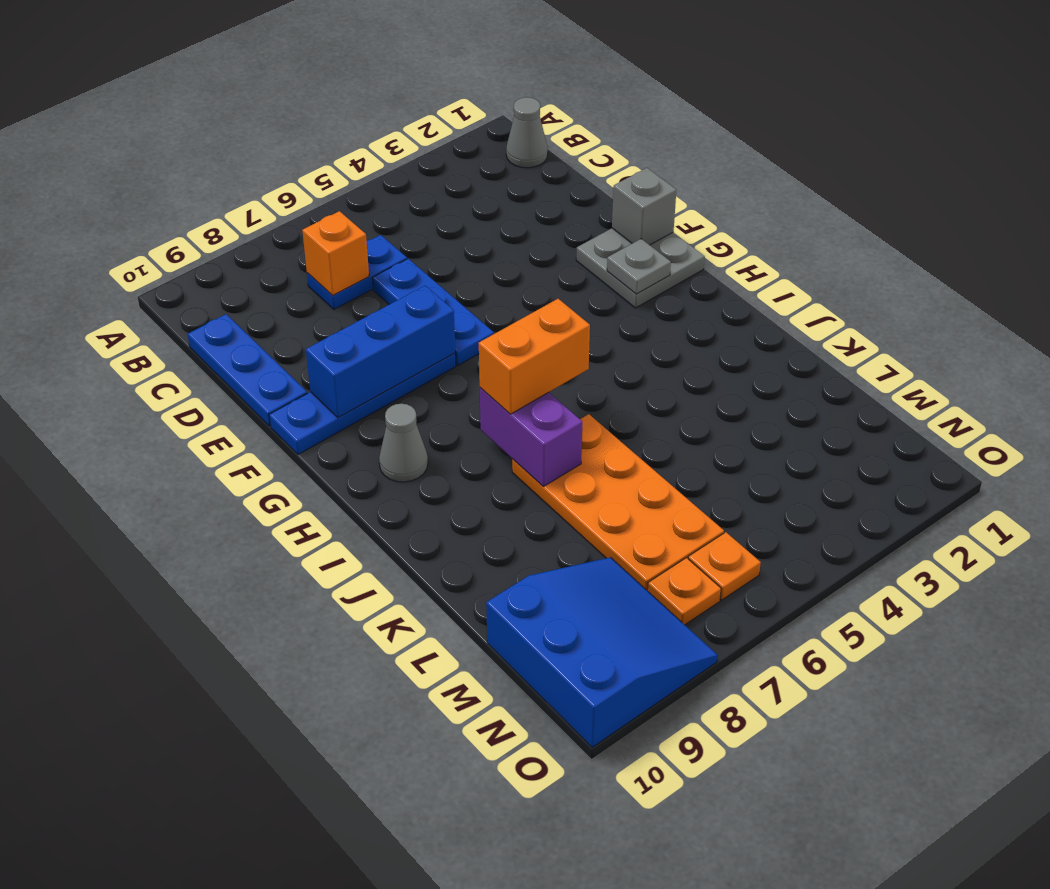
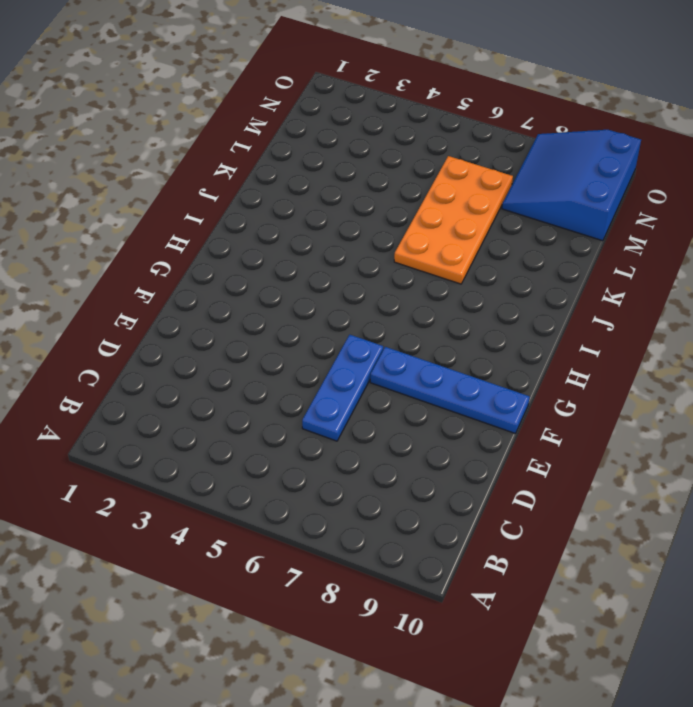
none -> grey cone B1 level 1
none -> blue plate C6:C7 level 1
none -> blue plate C10:E10 level 1

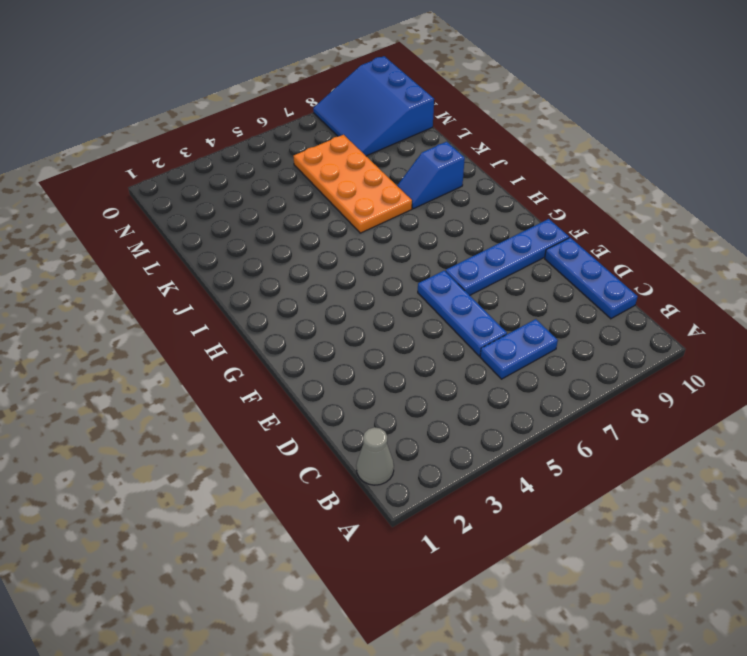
blue slope J8:J9 level 1 top 9 -> none
none -> grey plate F1:G2 level 1
none -> grey cone H9 level 1
none -> orange plate N6 level 1

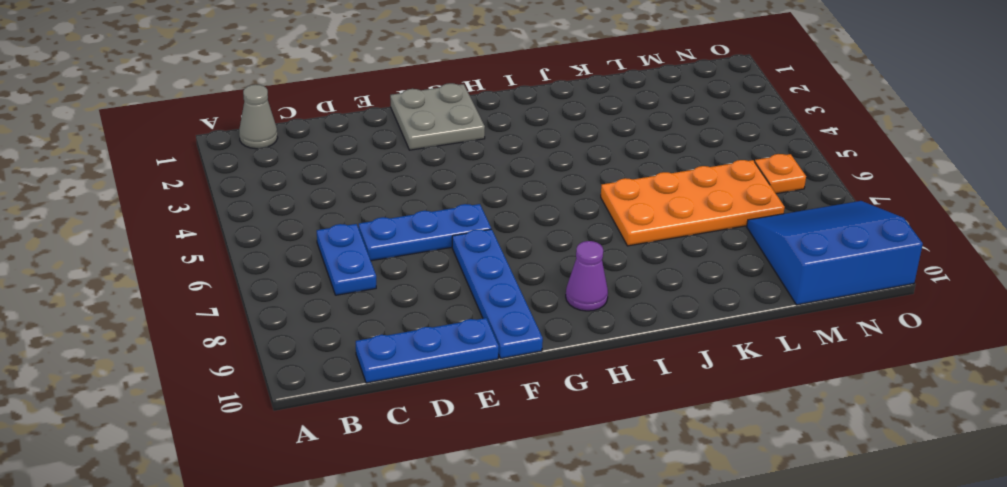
purple cone H9 level 1 -> grey cone H9 level 1
none -> orange plate N7 level 1
none -> orange brick C7 level 2
none -> grey brick F1 level 2

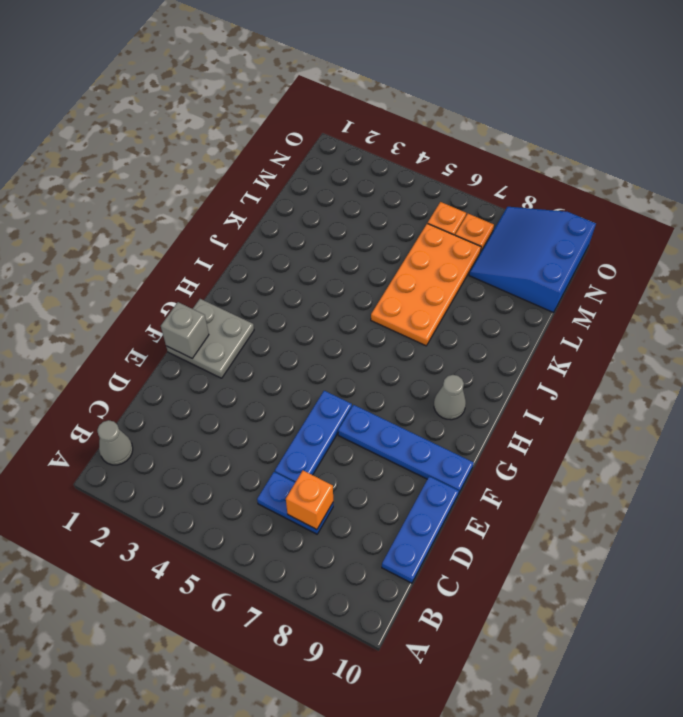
none -> blue brick F7:F9 level 2
none -> grey plate G2 level 2
none -> purple brick I7:J7 level 2

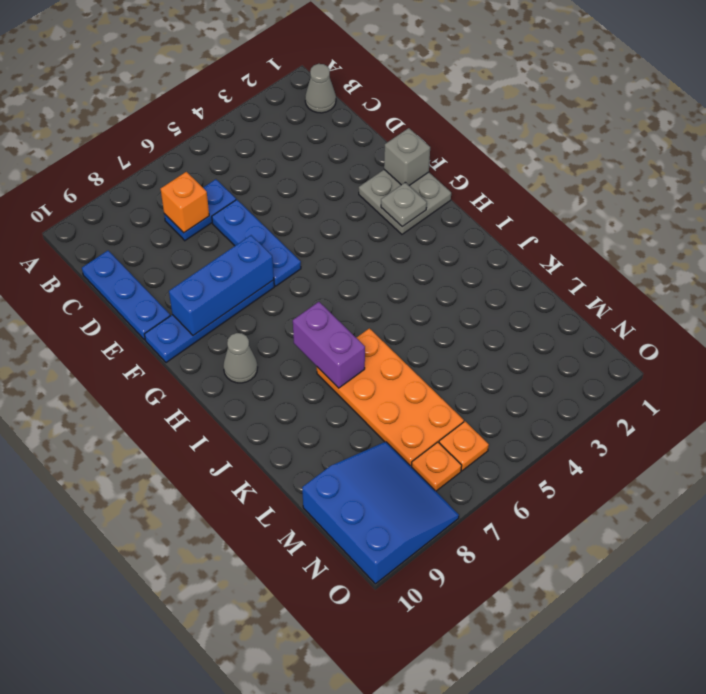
none -> orange brick I6:I7 level 3

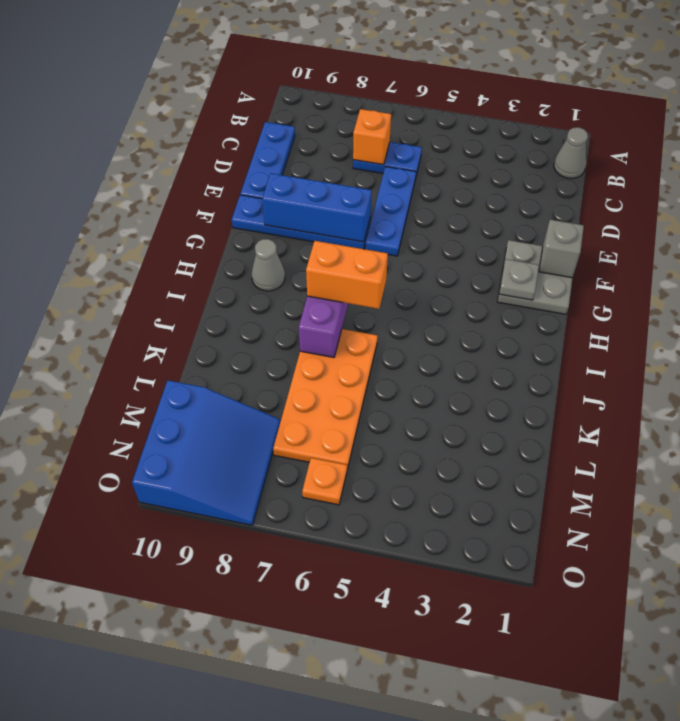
none -> orange plate N7 level 1

